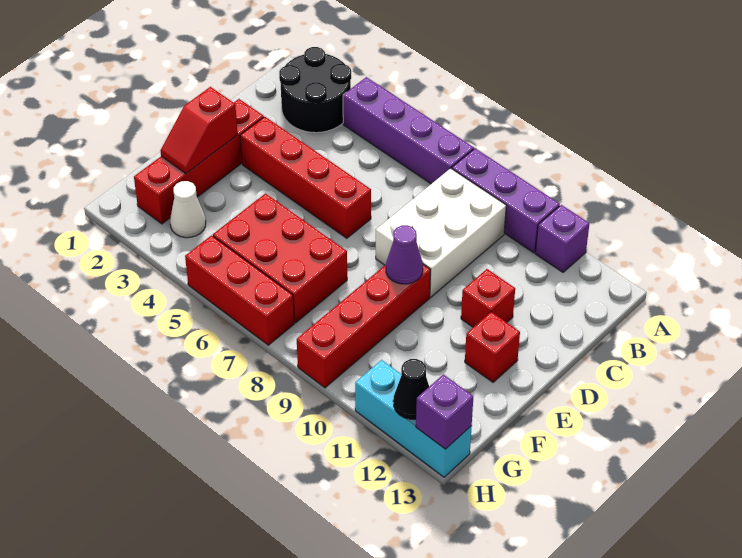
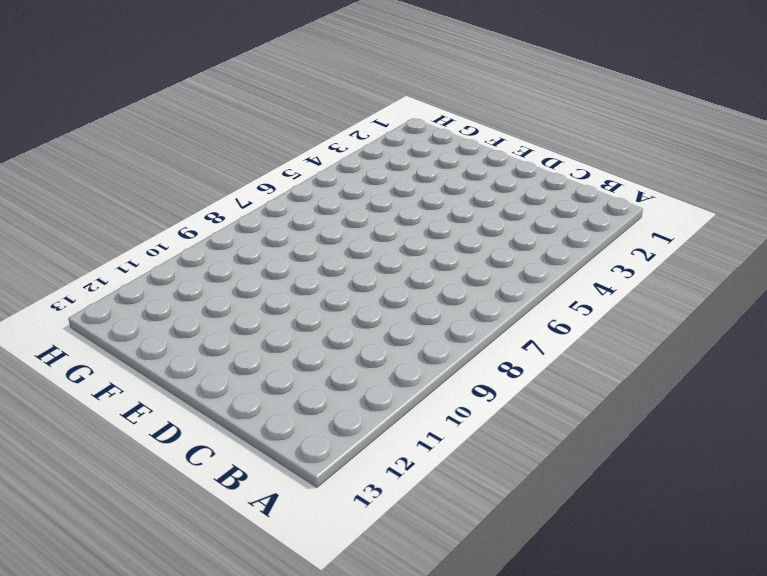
none -> black round brick A2:B3 level 1
none -> purple brick A4:A7 level 1
none -> purple brick A8:A10 level 1

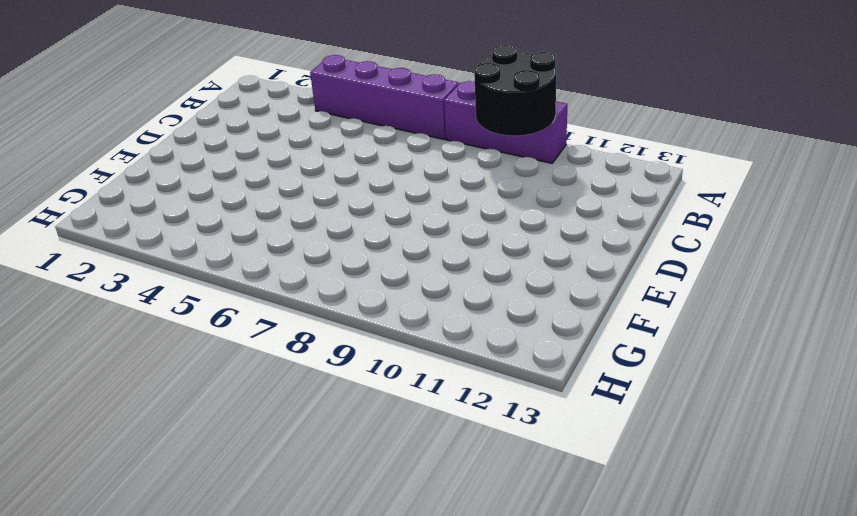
black round brick A9:B10 level 2 -> black round brick A2:B3 level 1
none -> purple brick A11 level 1
none -> white brick B8:D9 level 1
none -> red brick D2:G2 level 1

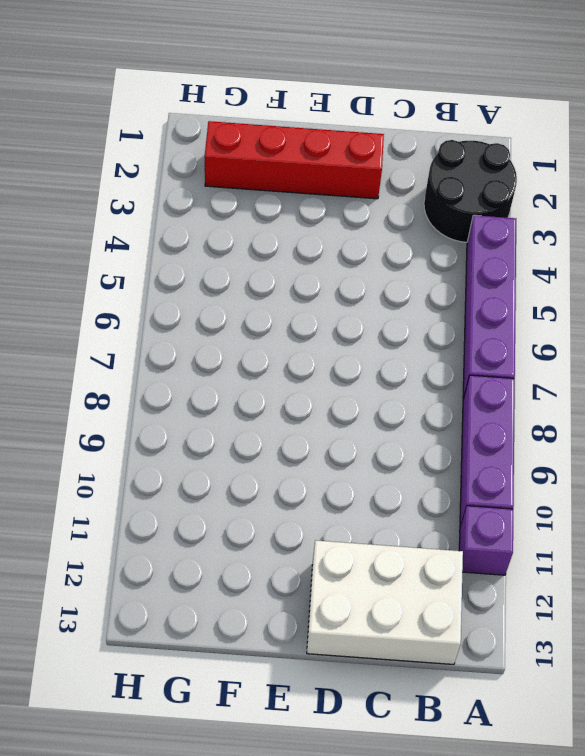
white brick B12:D13 level 1 -> white brick B8:D9 level 1
none -> red brick D3:D6 level 1
none -> red brick D11 level 1
none -> red brick E9:H9 level 1

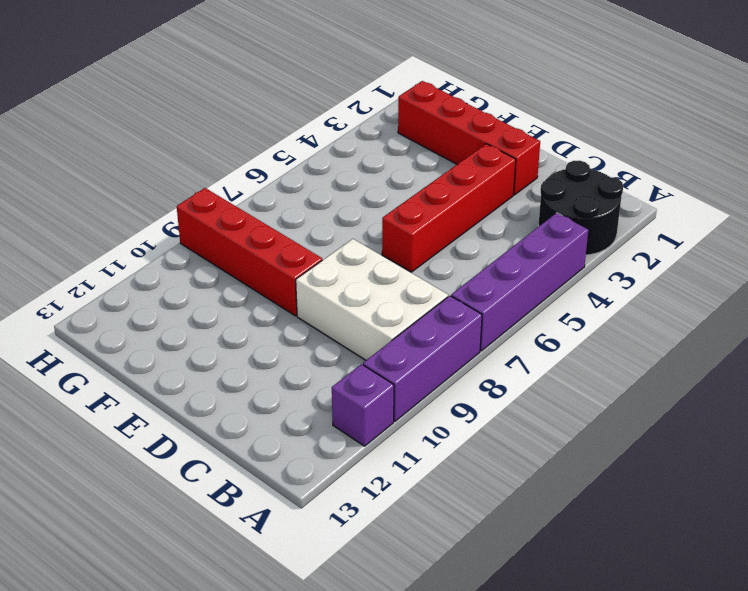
none -> red brick D11 level 1
none -> red brick E12 level 1
none -> red brick F5:G7 level 1

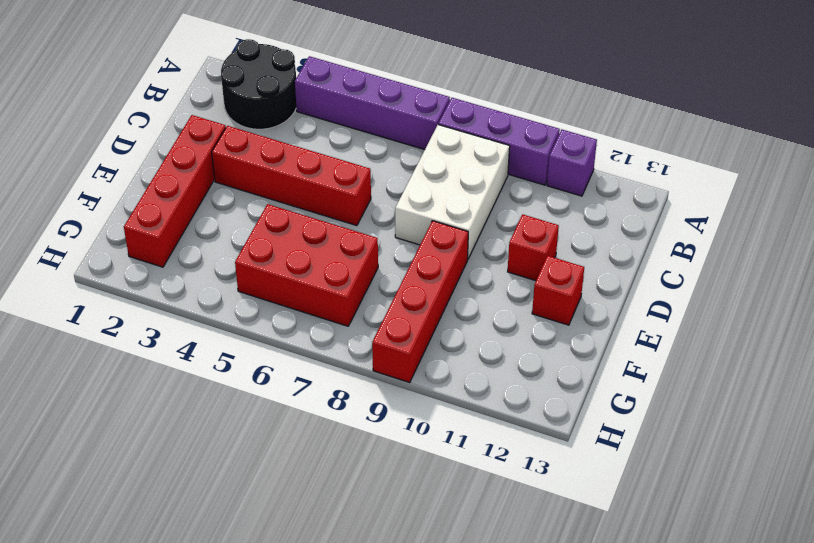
none -> white cone G3 level 1
none -> red brick H5:H7 level 1
none -> cyan brick H11:H13 level 1

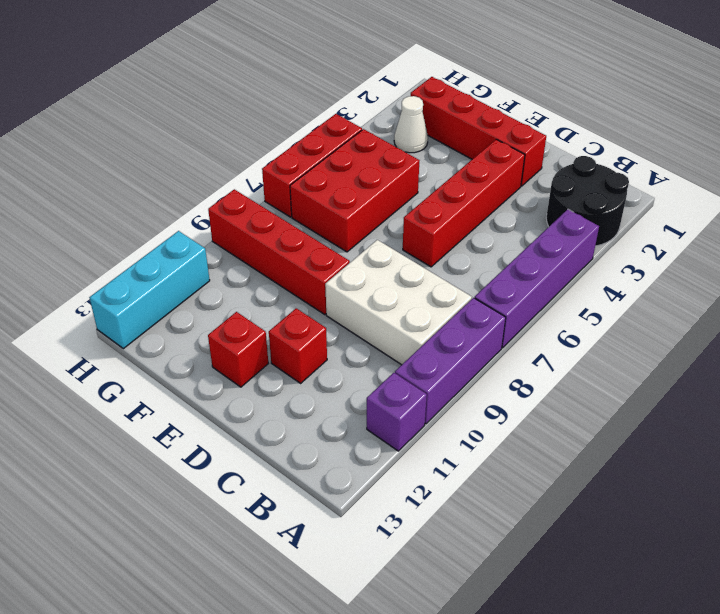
none -> red slope E2:F2 level 2 top E
none -> purple cone E9 level 2
none -> black cone H12 level 2

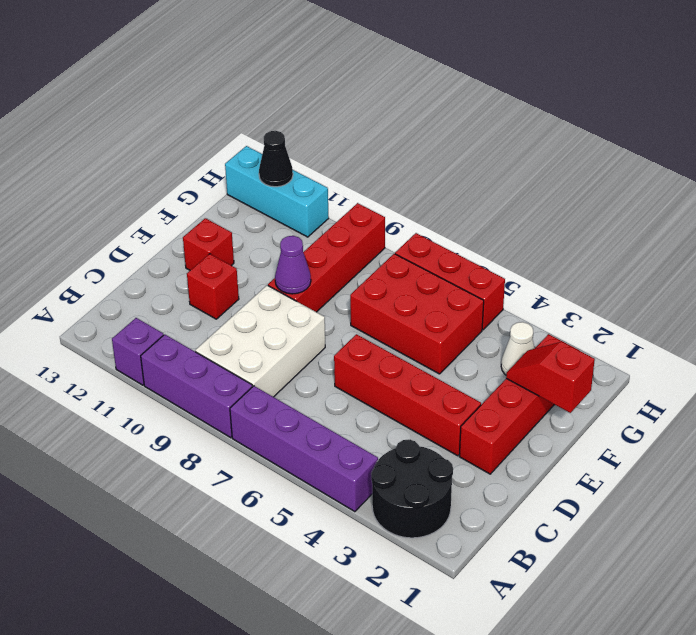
red slope F1:F2 level 2 top 1 -> red slope E2:F2 level 2 top E
none -> purple brick H13 level 2

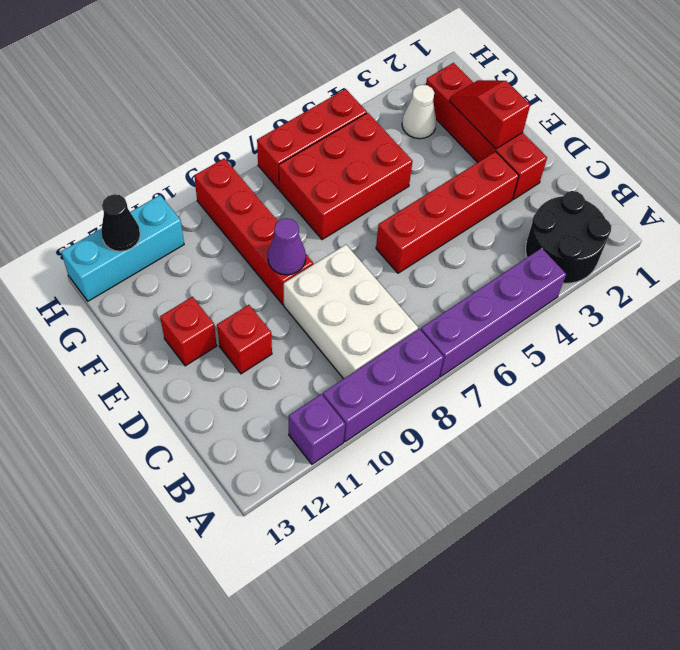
none -> purple brick H13 level 2

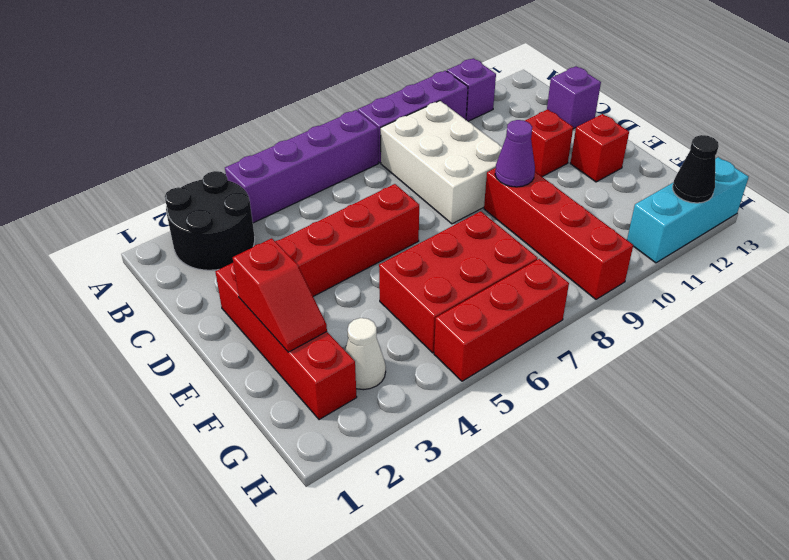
purple brick C13 level 1 -> purple brick H13 level 2

